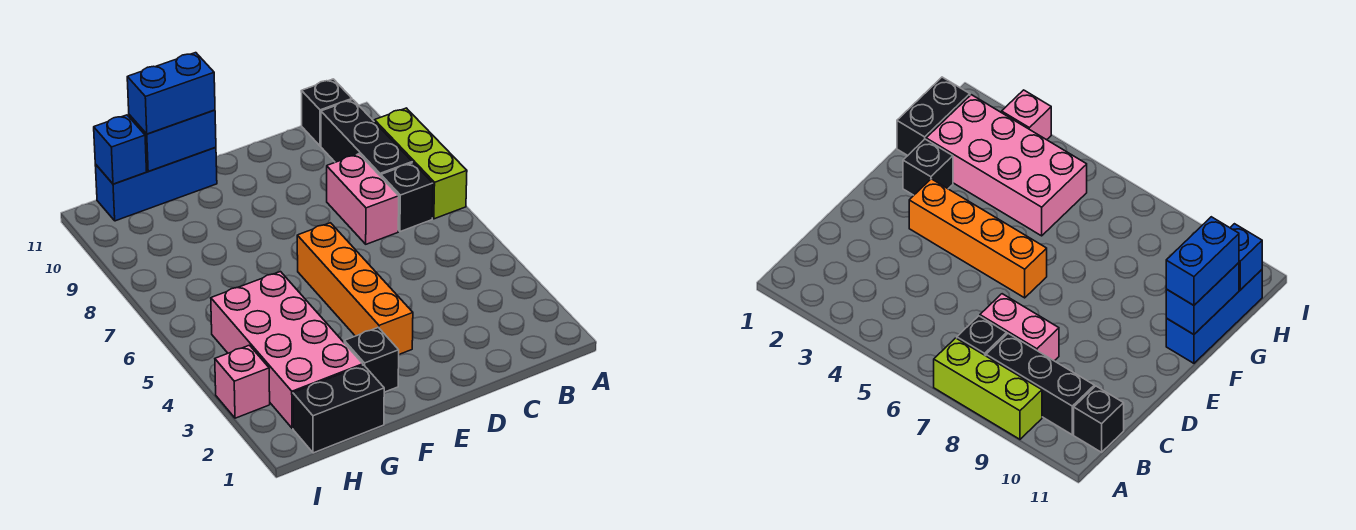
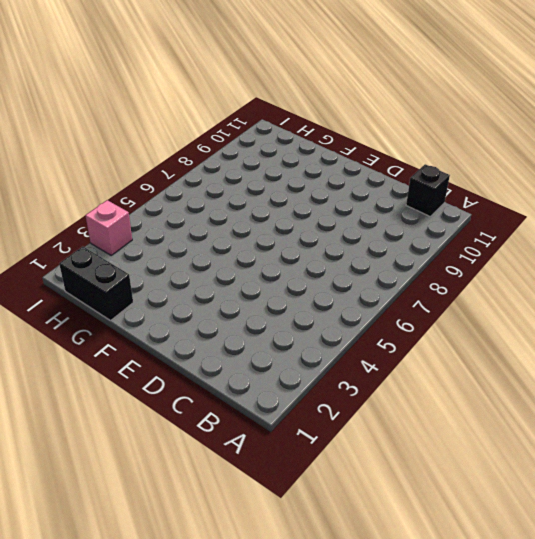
none -> lime brick A7:A9 level 1
none -> black brick B7 level 1
none -> black brick B8:B10 level 1

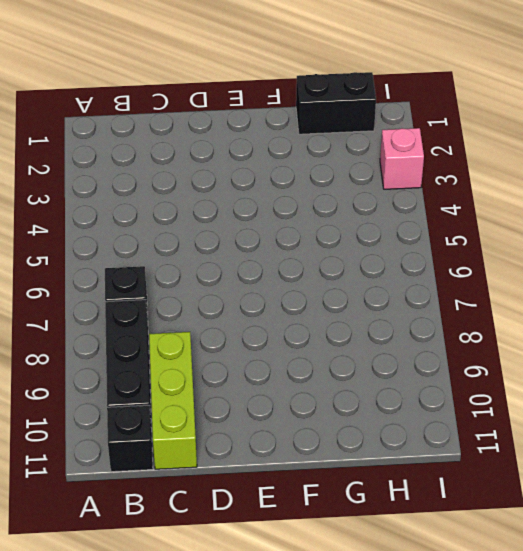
lime brick C9:C11 level 1 -> lime brick A7:A9 level 1
none -> pink brick C7:C8 level 1
none -> orange brick E3:E6 level 1
none -> black brick F2 level 1

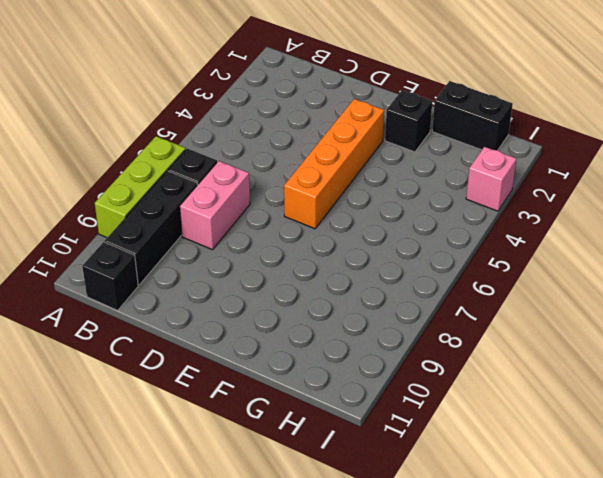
none -> blue brick F11:H11 level 1
none -> pink brick G2:H5 level 1
none -> blue brick F11:G11 level 2

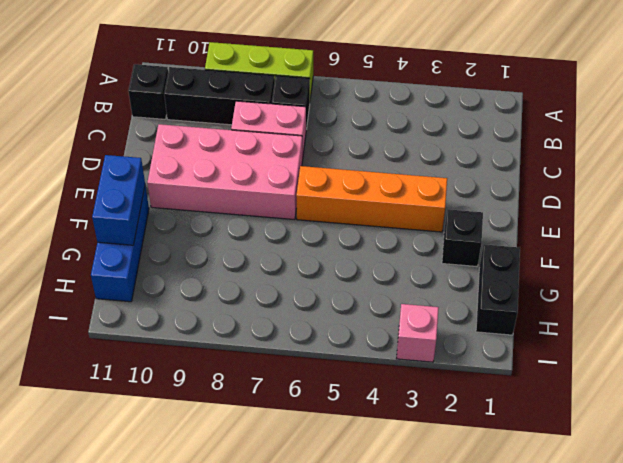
pink brick D7:E10 level 1 -> pink brick G2:H5 level 1
none -> blue brick H11 level 2
none -> blue brick F11:G11 level 3

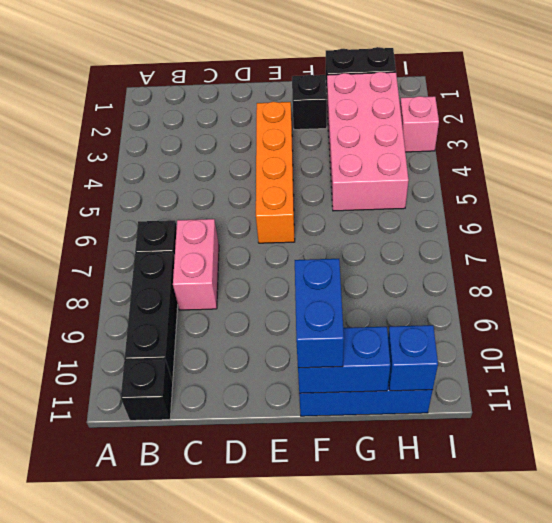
blue brick F10:F11 level 3 -> blue brick F11:G11 level 3
none -> lime brick A7:A9 level 1

